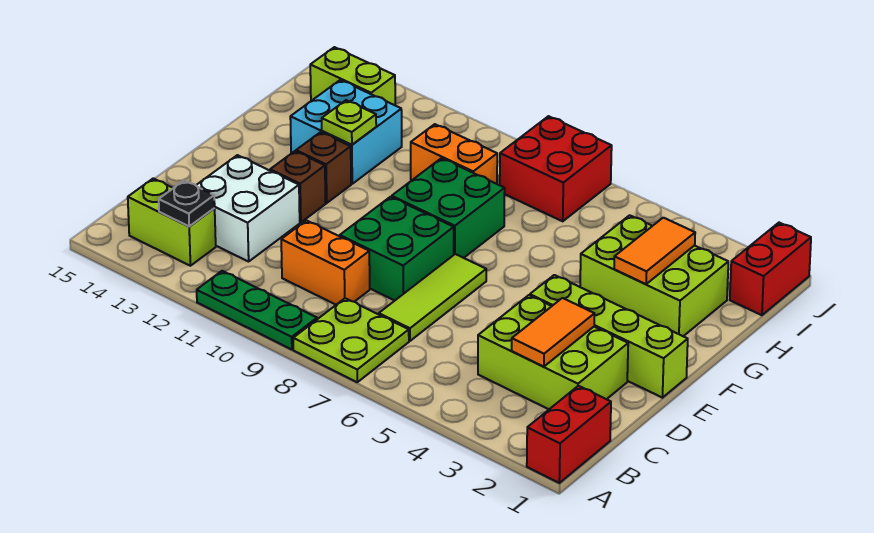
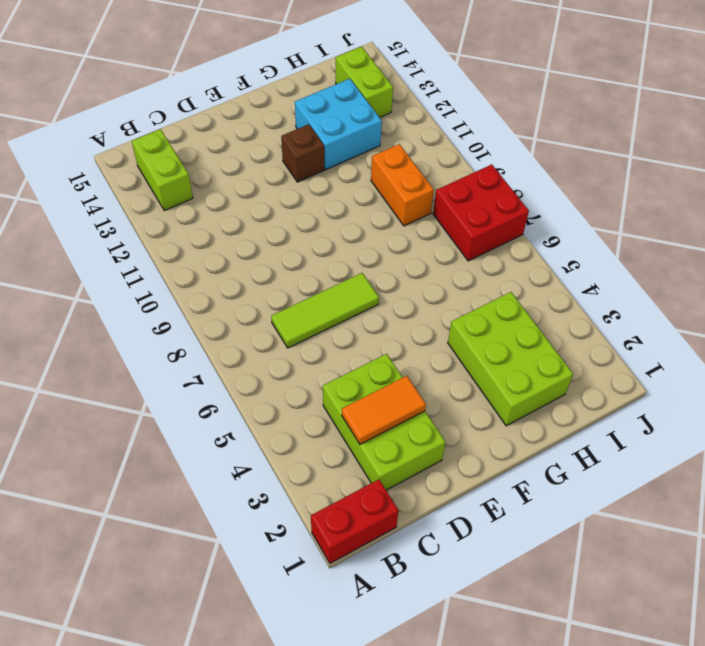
none -> lime plate A7:B8 level 1
none -> green plate A9:A11 level 1
none -> orange brick C9:C10 level 1

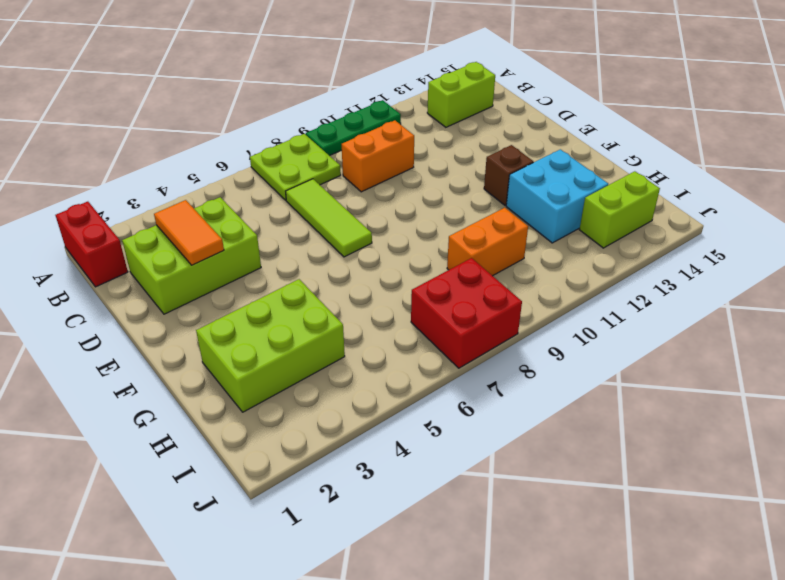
none -> white brick C12:D13 level 1
none -> green brick D8:E9 level 1
none -> lime brick E1:E4 level 1

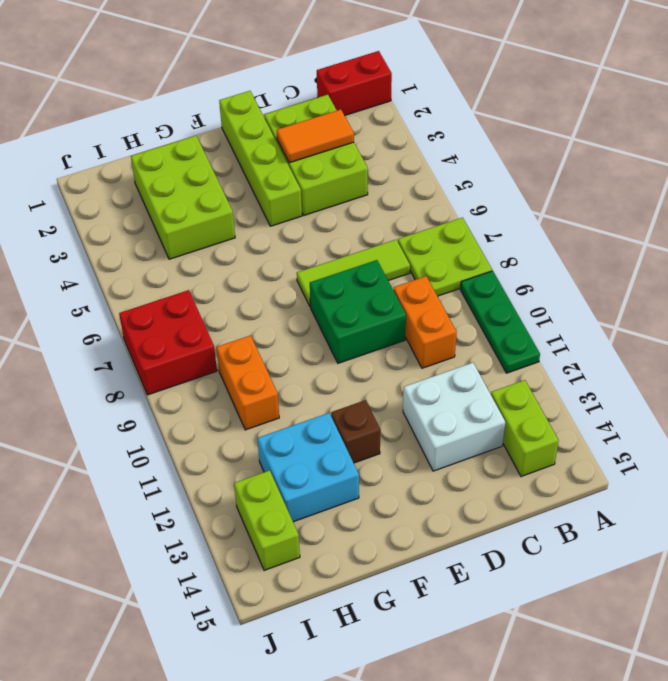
none -> brown brick E12 level 1
none -> green brick F8:G9 level 1
none -> red brick I1:J1 level 1

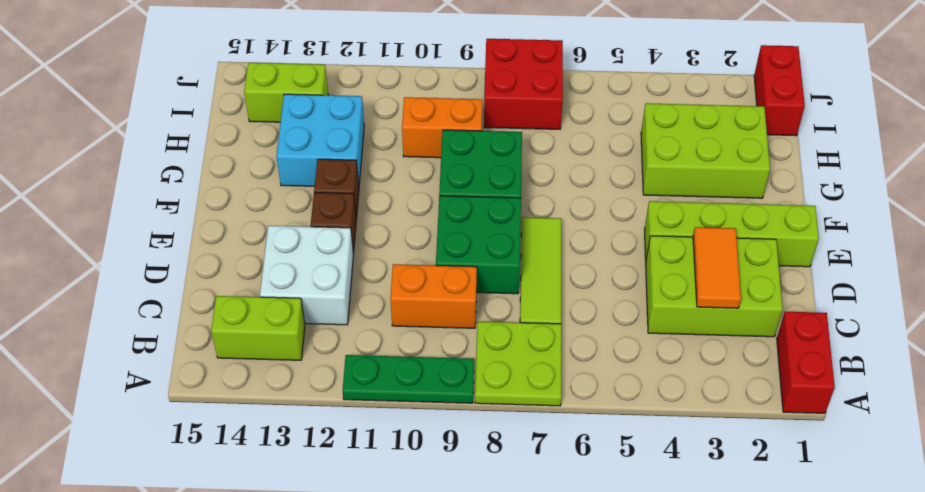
none -> black plate B13 level 2
none -> orange tile G3:H3 level 2
none -> lime plate G12 level 2

